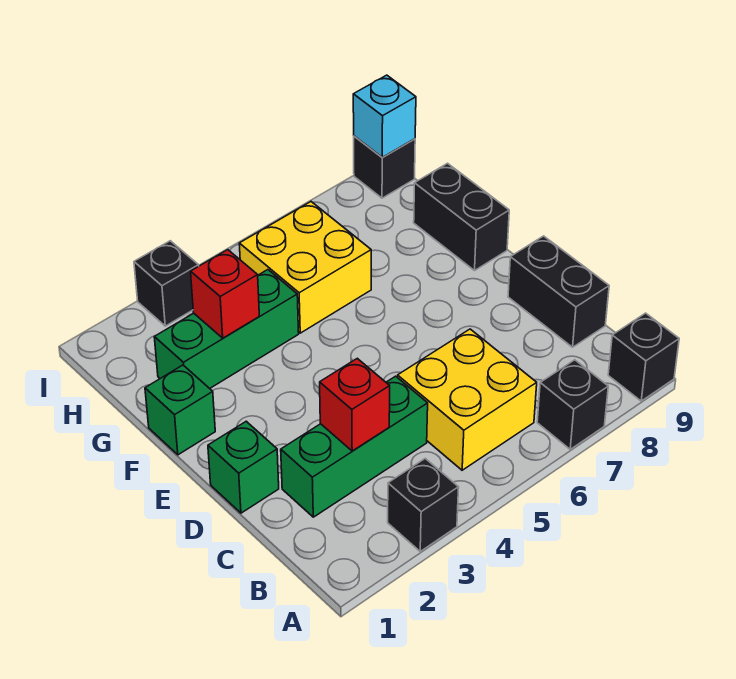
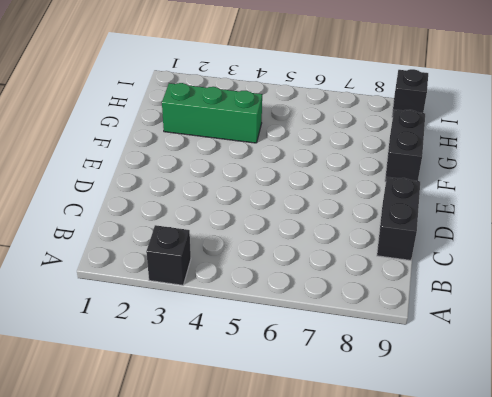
none -> black brick A7 level 1
none -> black brick A9 level 1
none -> yellow brick B5:C6 level 1

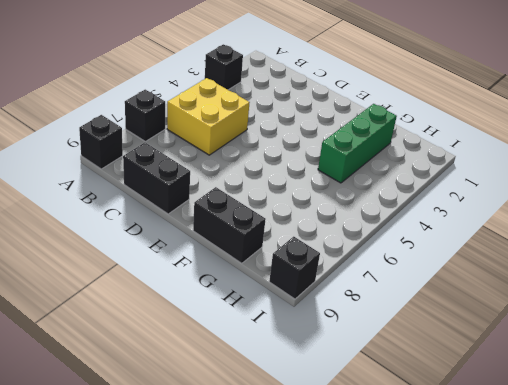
none -> green brick C2:C4 level 1
none -> green brick D1 level 1
none -> green brick F1 level 1

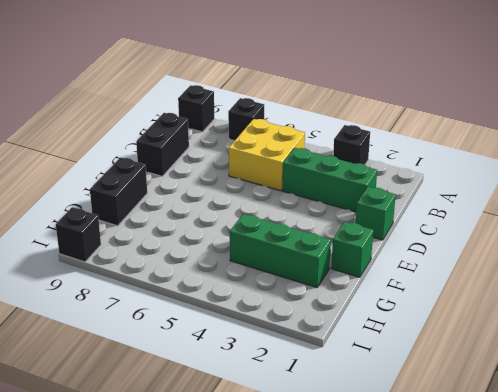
none -> yellow brick G5:H6 level 1
none -> black brick I3 level 1
none -> red brick C3 level 2

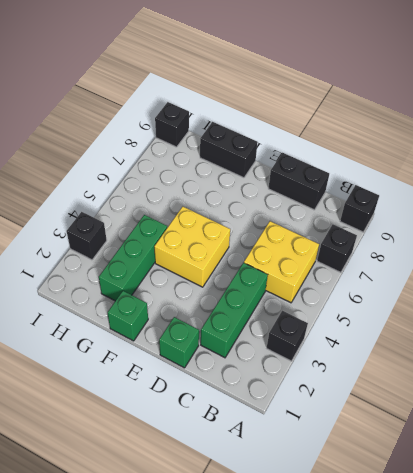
yellow brick E4:F5 level 1 -> yellow brick G5:H6 level 1
none -> red brick C3 level 2
none -> red brick G3 level 2
none -> cyan brick I9 level 2

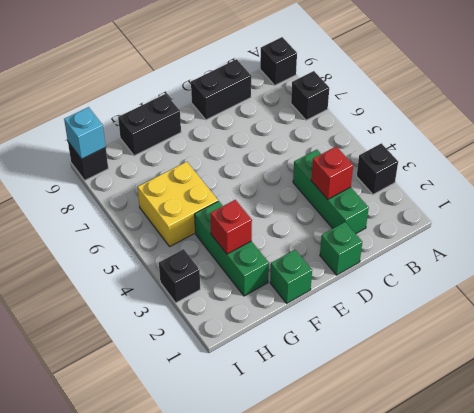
none -> yellow brick B5:C6 level 1

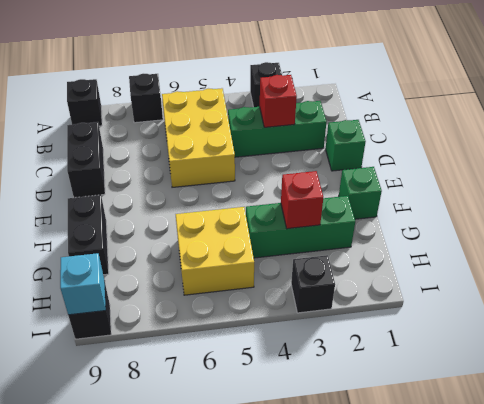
yellow brick B5:D6 level 1 -> yellow brick B5:C6 level 1

